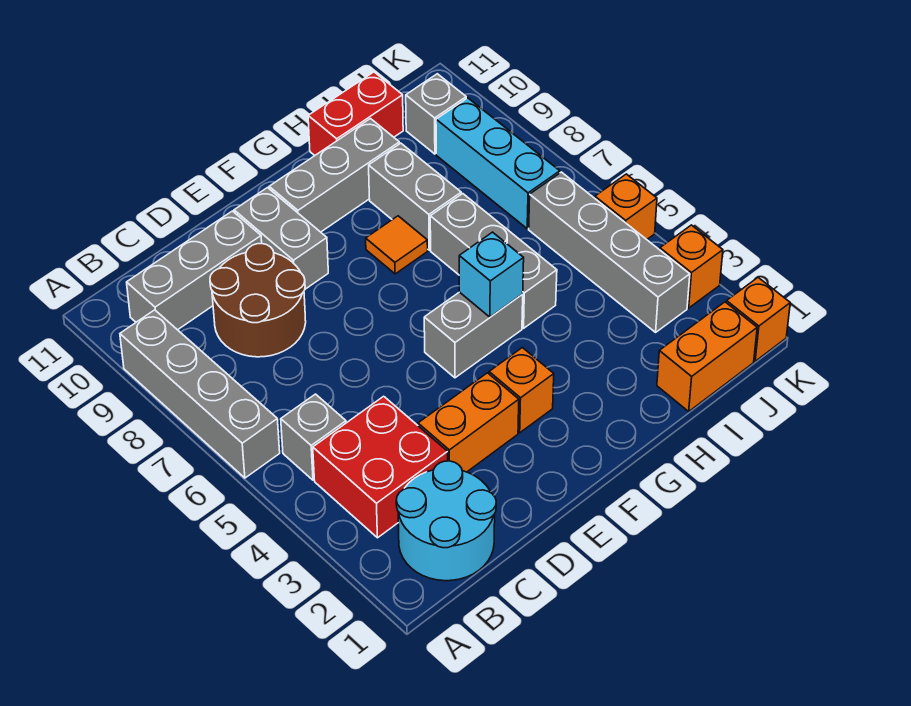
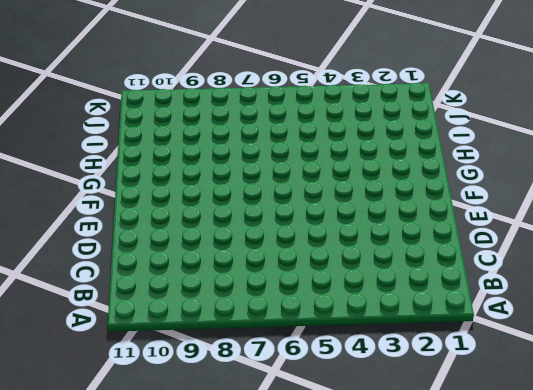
none -> grey brick A6:A9 level 1
none -> cyan round brick B1:C2 level 1
none -> red brick B3:C4 level 1

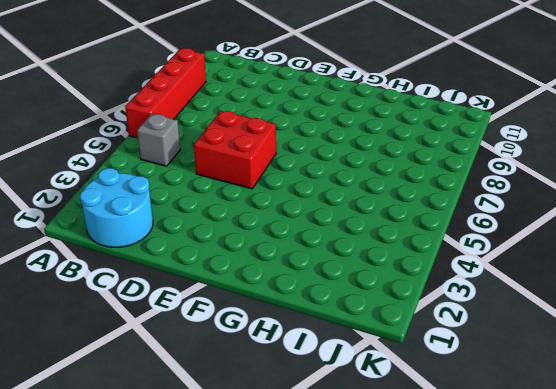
red brick A6:A9 level 1 -> grey brick A6:A9 level 1
red brick D5:E6 level 1 -> red brick B3:C4 level 1
none -> grey brick B10:D10 level 1
none -> brown round brick C8:D9 level 1
none -> orange brick D3:E3 level 1

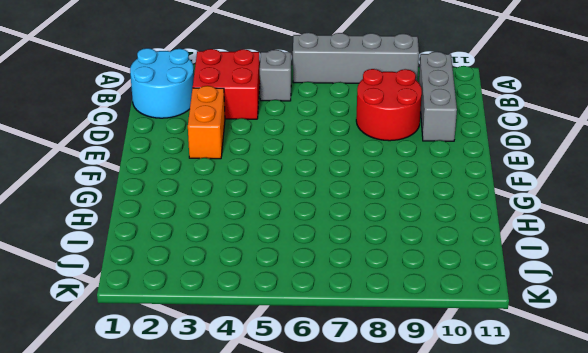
red round brick C8:D9 level 1 -> brown round brick C8:D9 level 1
none -> grey brick E9:E10 level 1
none -> orange brick F3 level 1
none -> grey brick F5:G5 level 1

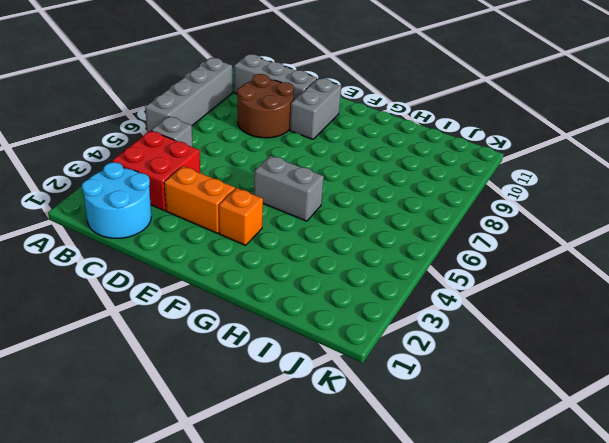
none -> grey brick F10:H10 level 1
none -> orange tile G8 level 1
none -> grey brick H5:H7 level 1

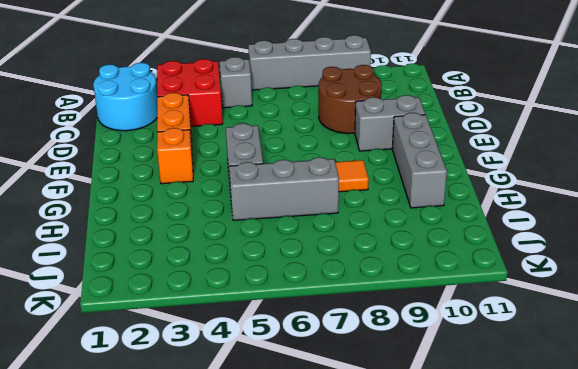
none -> grey brick B10:D10 level 1
none -> grey brick H8:H9 level 1
none -> red brick H11:I11 level 1

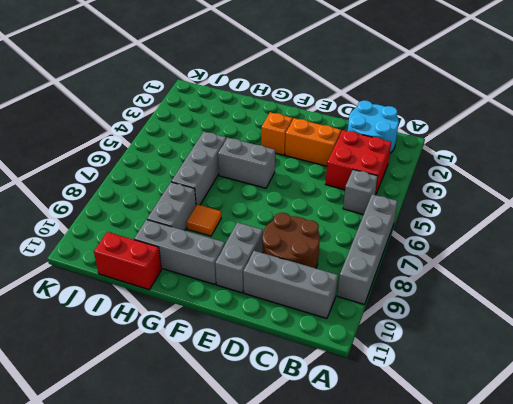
none -> orange brick I1:J1 level 1
none -> grey brick J3:J6 level 1
none -> cyan brick J7:J9 level 1

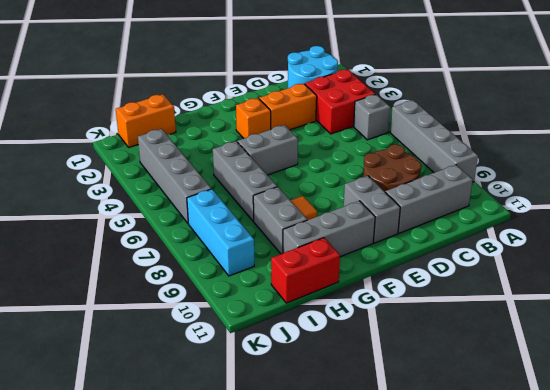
none -> grey brick J10 level 1
none -> orange brick K1 level 1
none -> orange brick K3 level 1

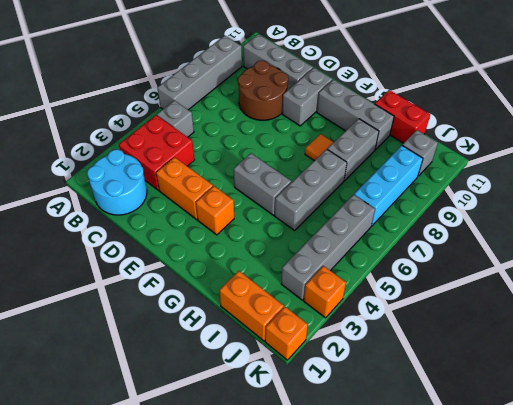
none -> orange brick K5 level 1
none -> cyan brick G5 level 2

